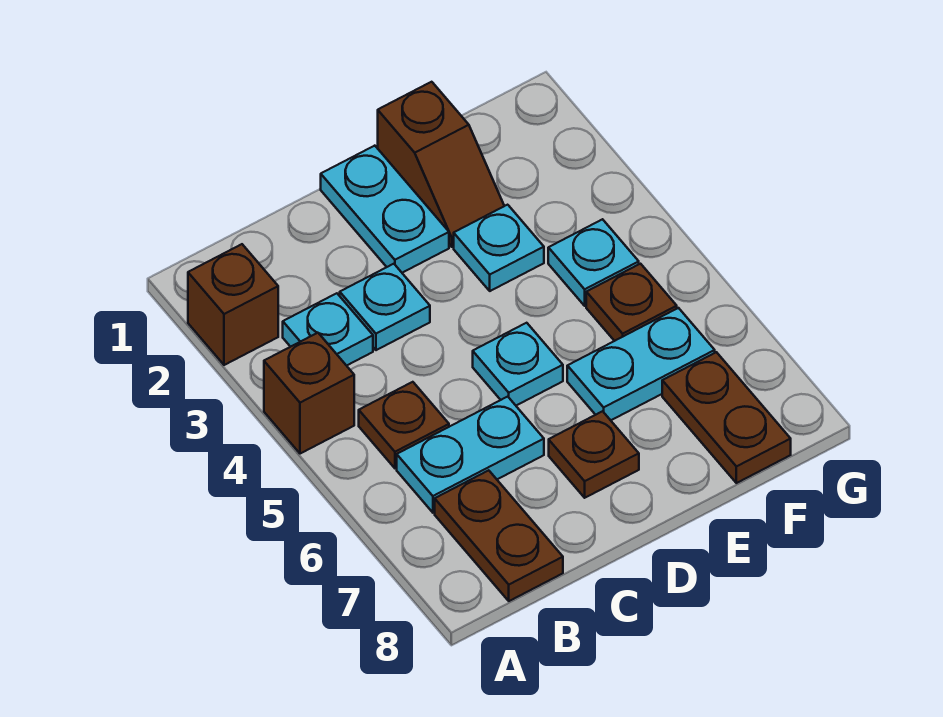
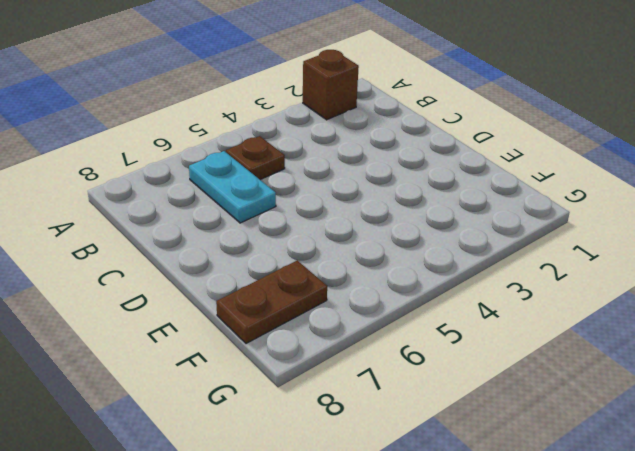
none -> brown brick A4 level 1
none -> cyan plate B3 level 1
none -> brown plate B7:B8 level 1

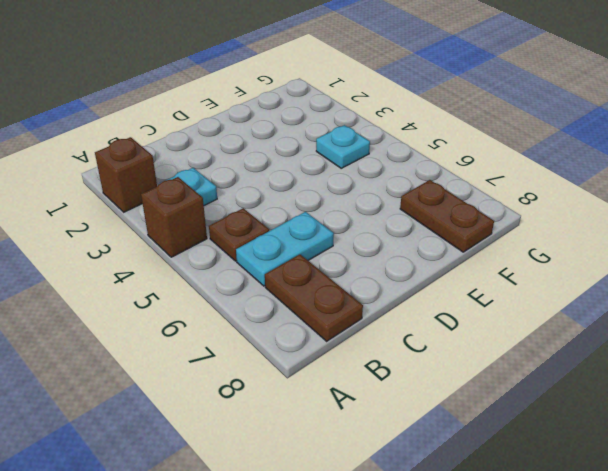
none -> cyan plate C3 level 1
none -> cyan plate D1:D2 level 1
none -> cyan plate D5 level 1

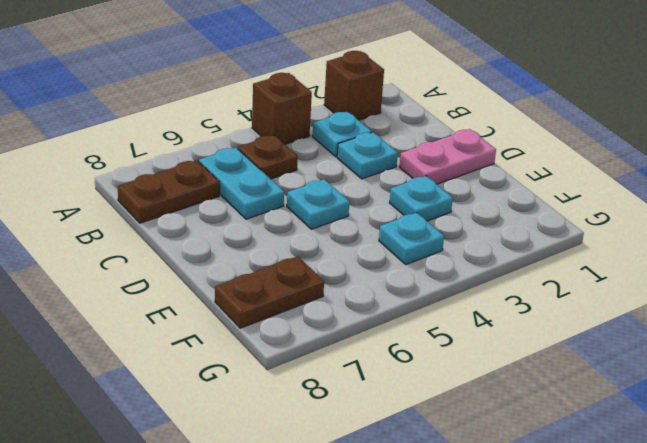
pink plate D1:D2 level 1 -> cyan plate D1:D2 level 1
none -> brown plate D7 level 1
none -> brown slope E1:E2 level 1 top 1
none -> cyan plate E6:F6 level 1

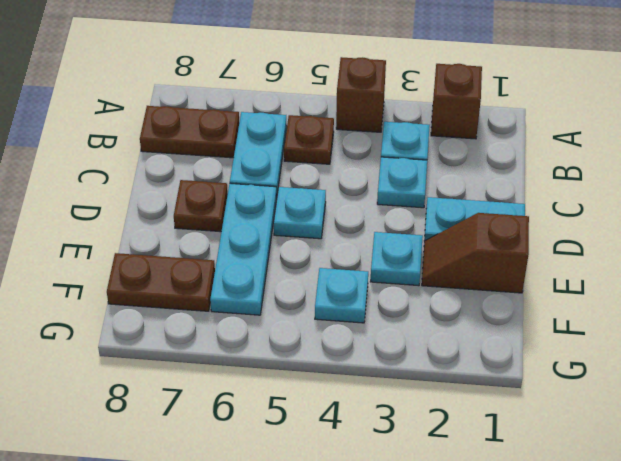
cyan plate D6:F6 level 1 -> cyan plate E6:F6 level 1
none -> brown plate F5 level 1

